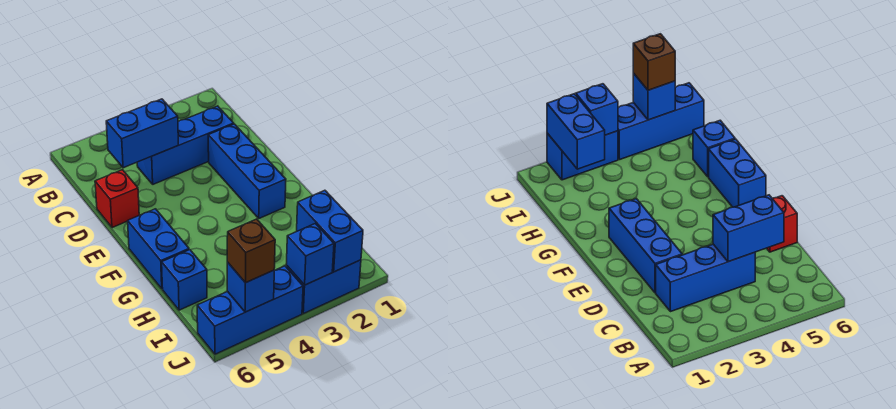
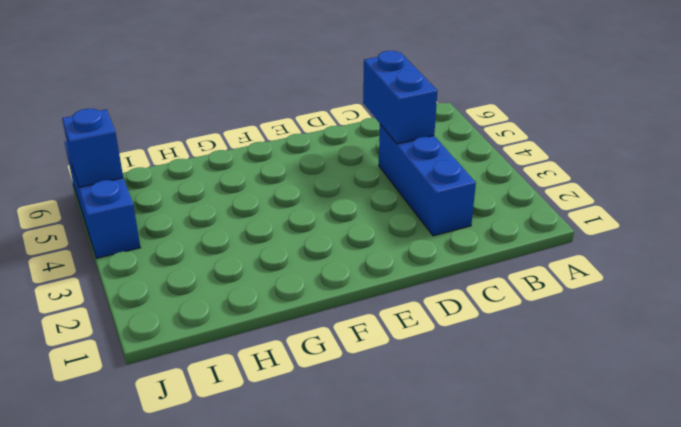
none -> blue brick D2:F2 level 1
none -> red brick D6 level 1
none -> blue brick F6:G6 level 1

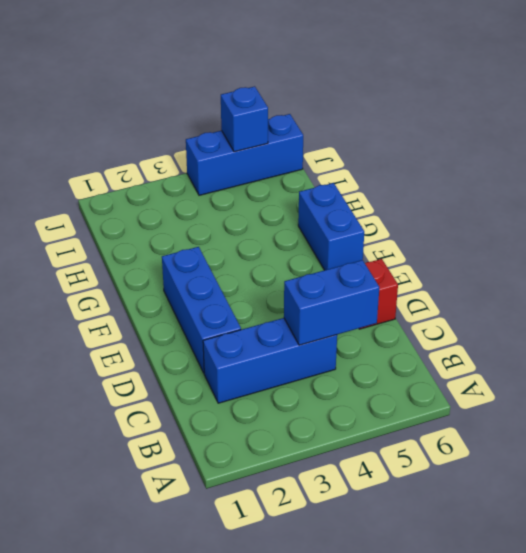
none -> blue brick H6 level 1
none -> blue brick J2:J3 level 1
none -> blue brick I2:J2 level 2

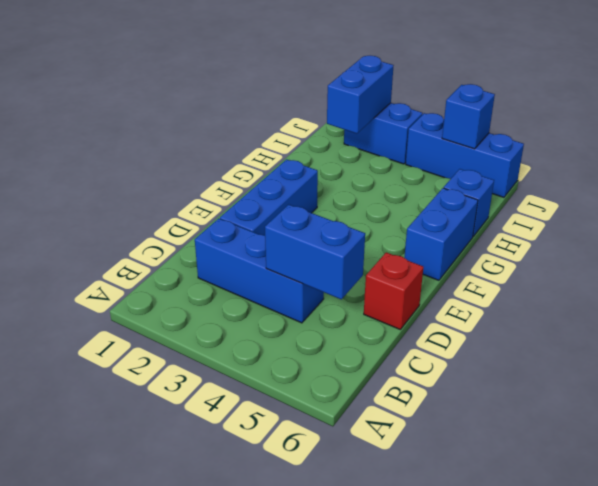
none -> blue brick J3 level 2
none -> brown brick J5 level 3

